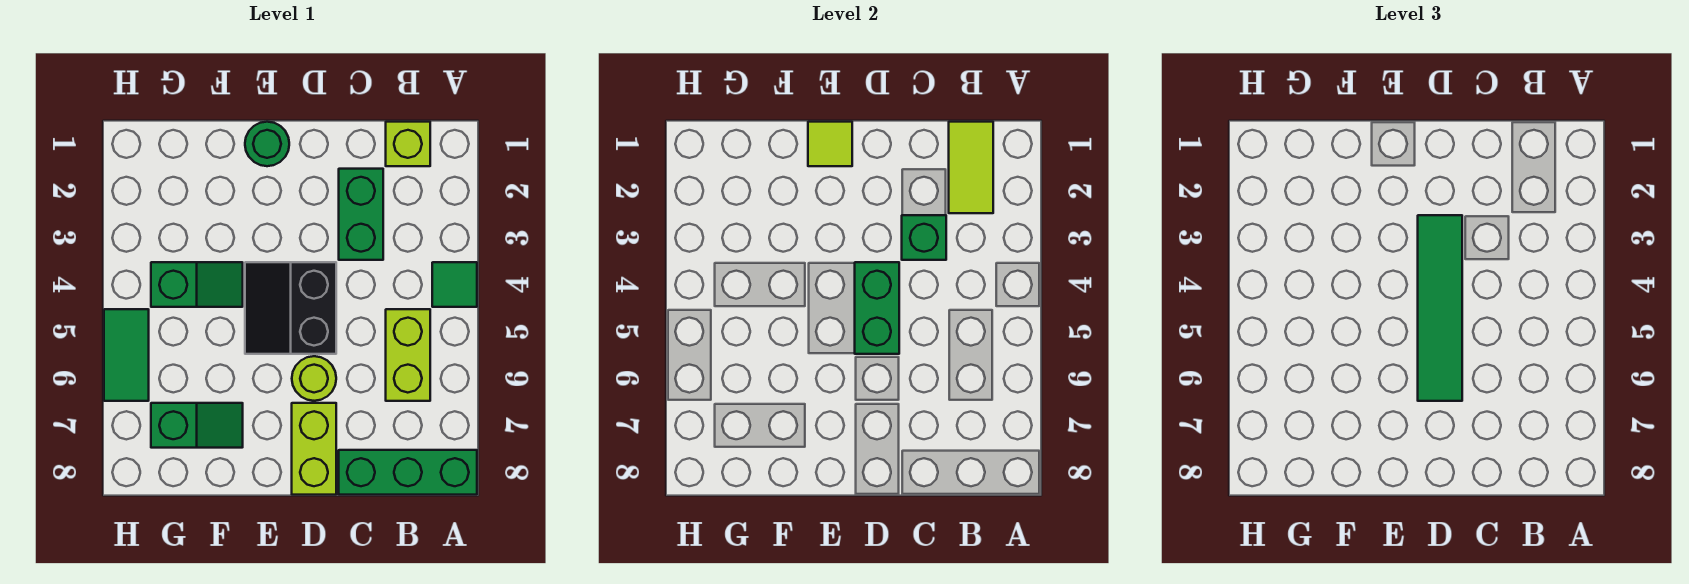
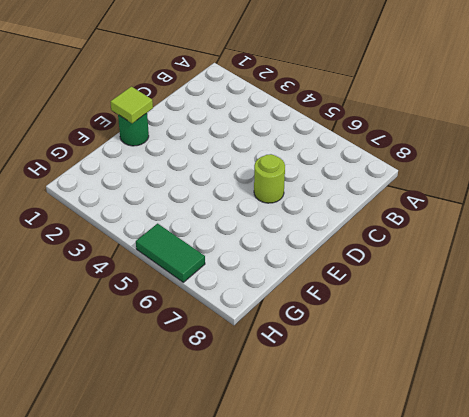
none -> green tile A4 level 1
none -> green brick A8:C8 level 1
none -> lime brick B1 level 1

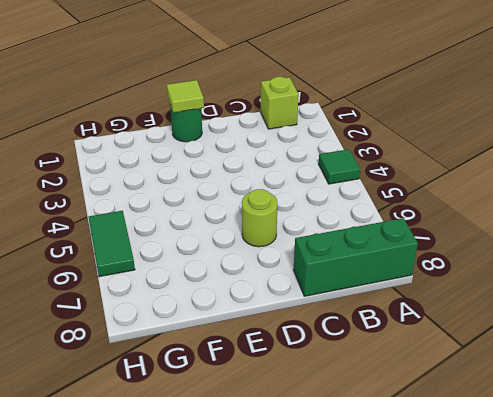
none -> lime brick B5:B6 level 1
none -> green brick C2:C3 level 1
none -> black slope D4:E5 level 1 top D

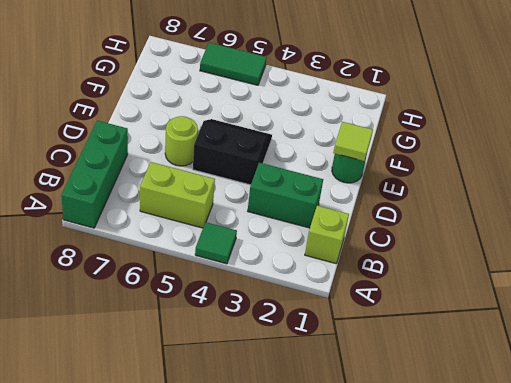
none -> lime brick D7:D8 level 1
none -> green slope F4:G4 level 1 top G
none -> green slope F7:G7 level 1 top G

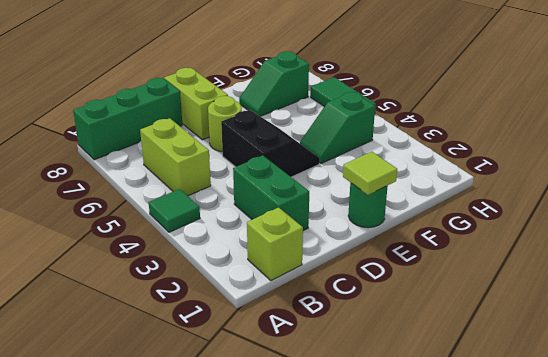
none -> lime tile B1:B2 level 2
none -> green brick C3 level 2
none -> green brick D4:D5 level 2

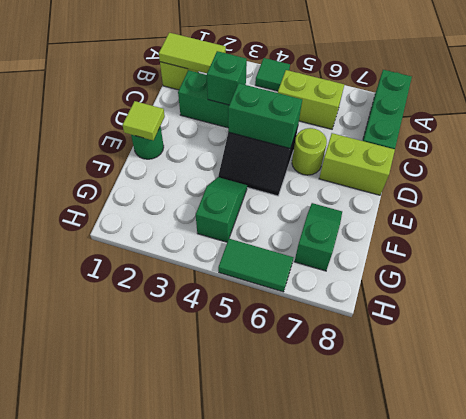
none -> green tile D3:D6 level 3

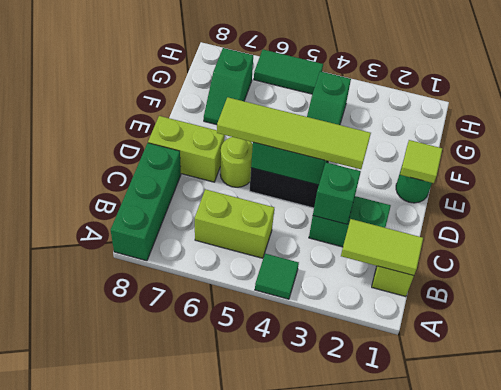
lime tile D3:D6 level 3 -> green tile D3:D6 level 3

